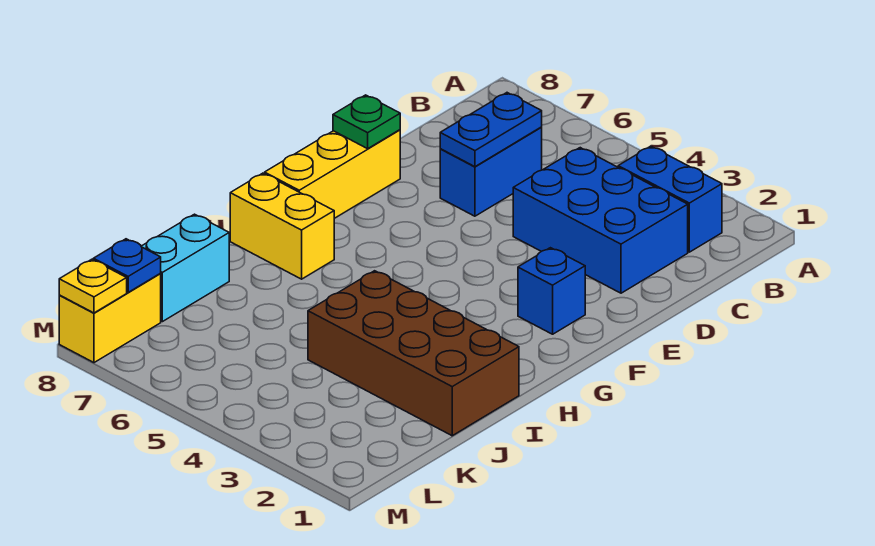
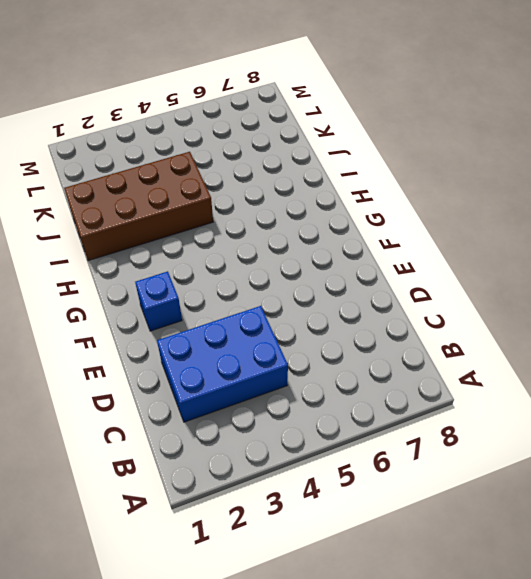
none -> blue brick B2:B3 level 1
none -> blue brick C6:D6 level 1
none -> yellow brick E8:G8 level 1

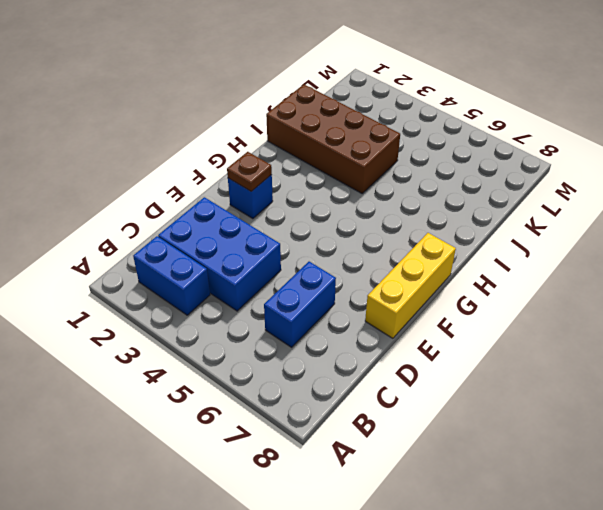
brown plate F2 level 2 -> none
none -> yellow brick H7:H8 level 1
none -> cyan brick J8:K8 level 1
none -> yellow brick L8:M8 level 1

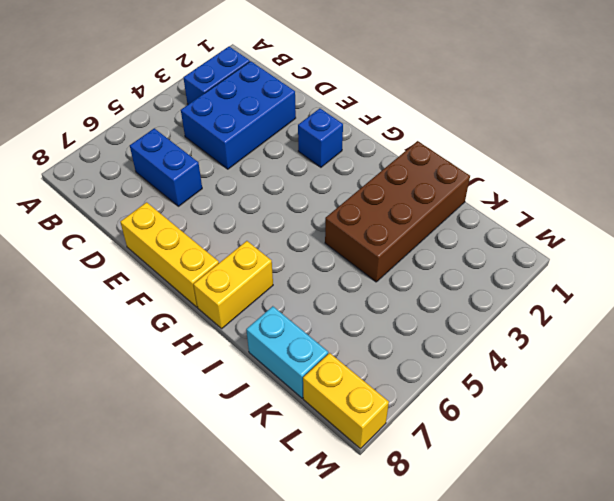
none -> blue plate C6:D6 level 2
none -> green plate E8 level 2
none -> blue plate L8 level 2

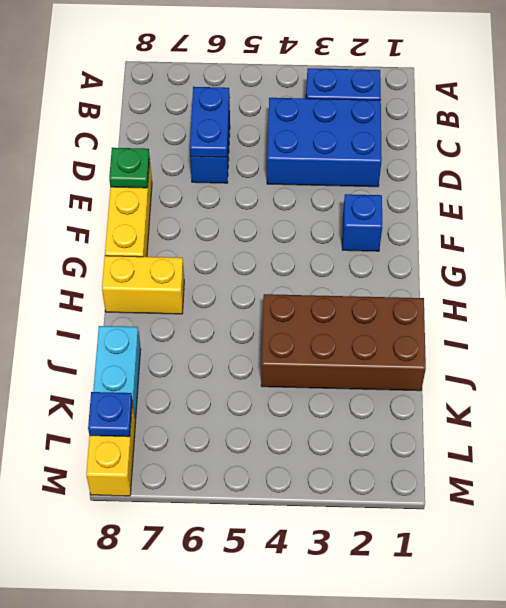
none -> yellow plate M8 level 2

